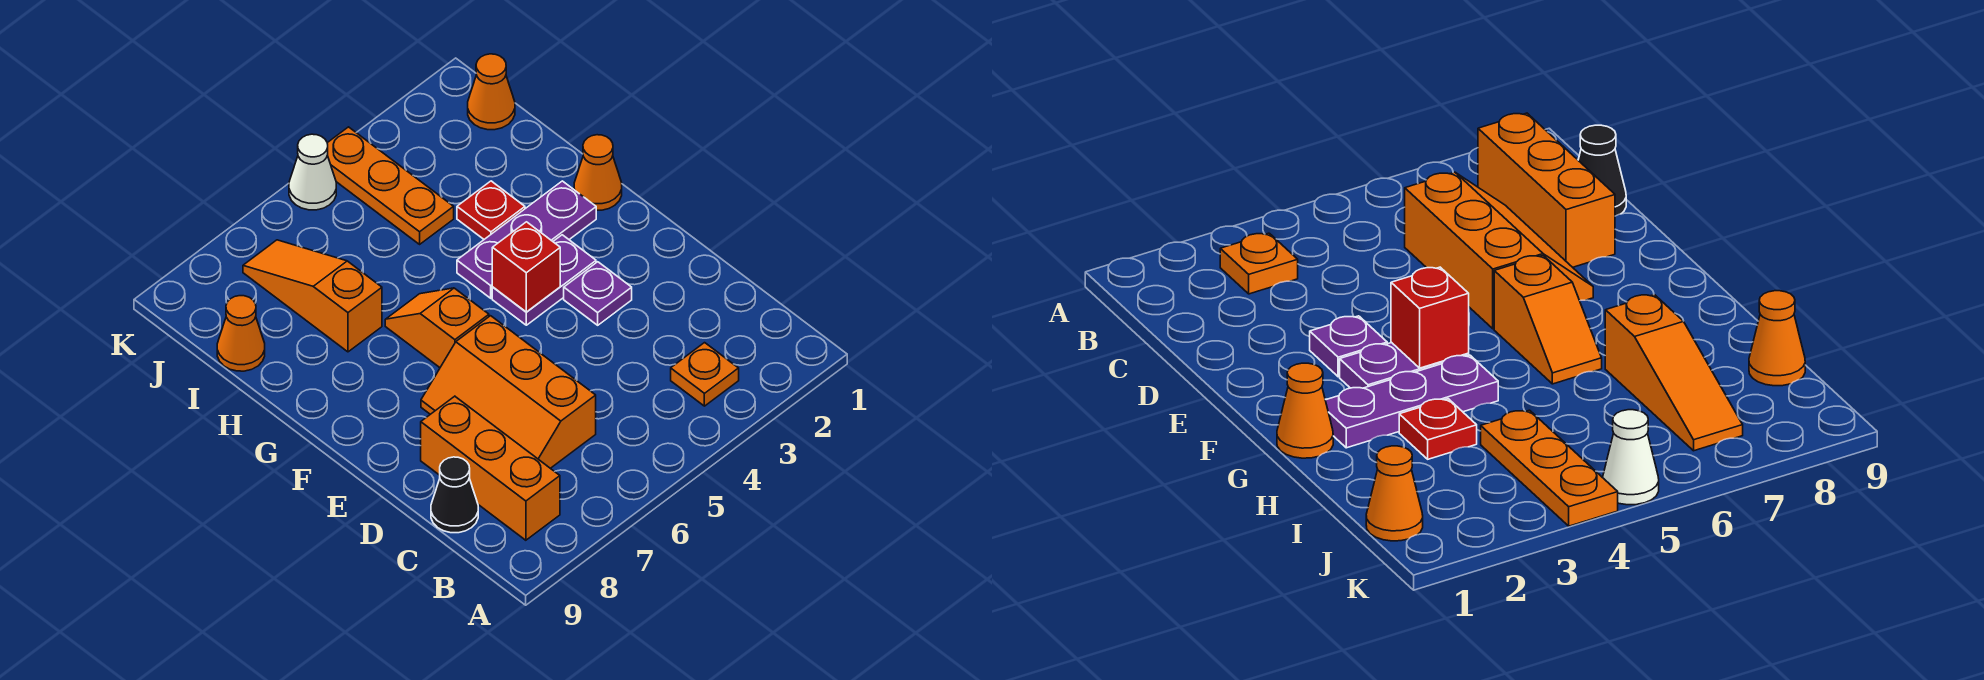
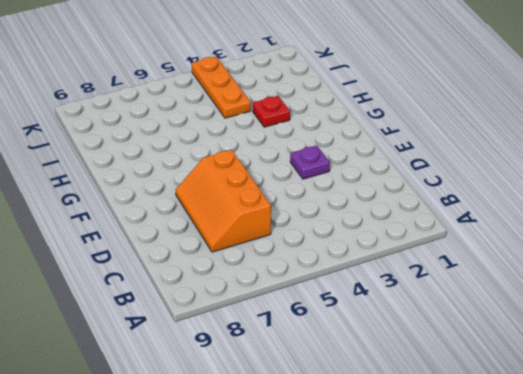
none -> orange plate B3 level 1
none -> orange brick B8:D8 level 1
none -> black cone C9 level 1

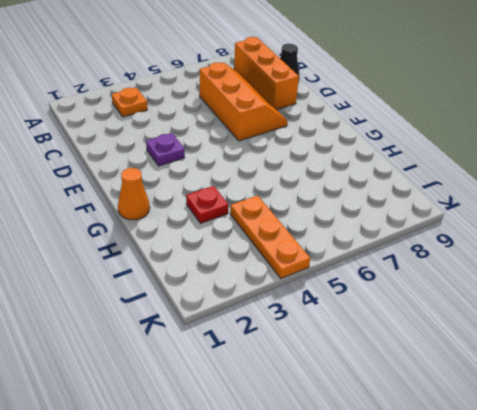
none -> purple plate F3:F4 level 1
none -> orange slope F6:G6 level 1 top F
none -> purple plate G2:G4 level 1

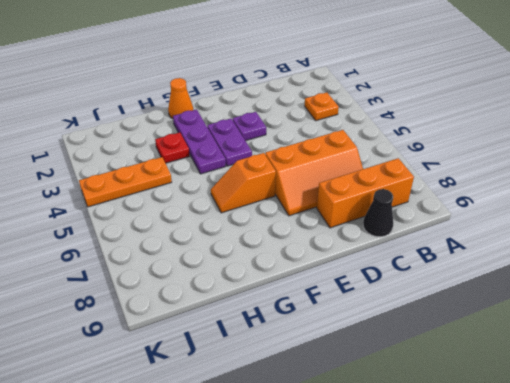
none -> orange slope H7:J7 level 1 top H
none -> orange cone I9 level 1
none -> orange cone J1 level 1

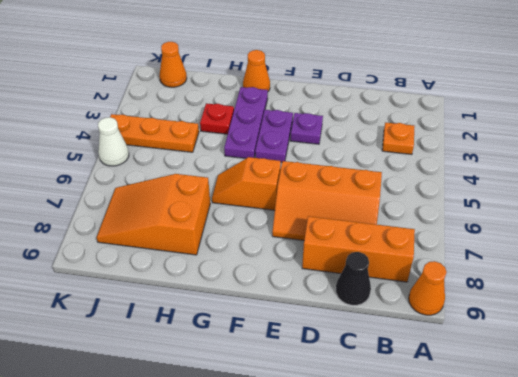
orange cone A9 level 1 -> orange cone I9 level 1
orange slope H7:J8 level 1 top H -> orange slope H7:J7 level 1 top H
none -> red brick F4 level 2

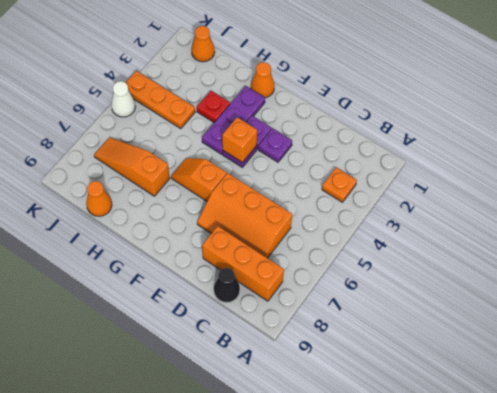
orange brick F4 level 2 -> red brick F4 level 2

